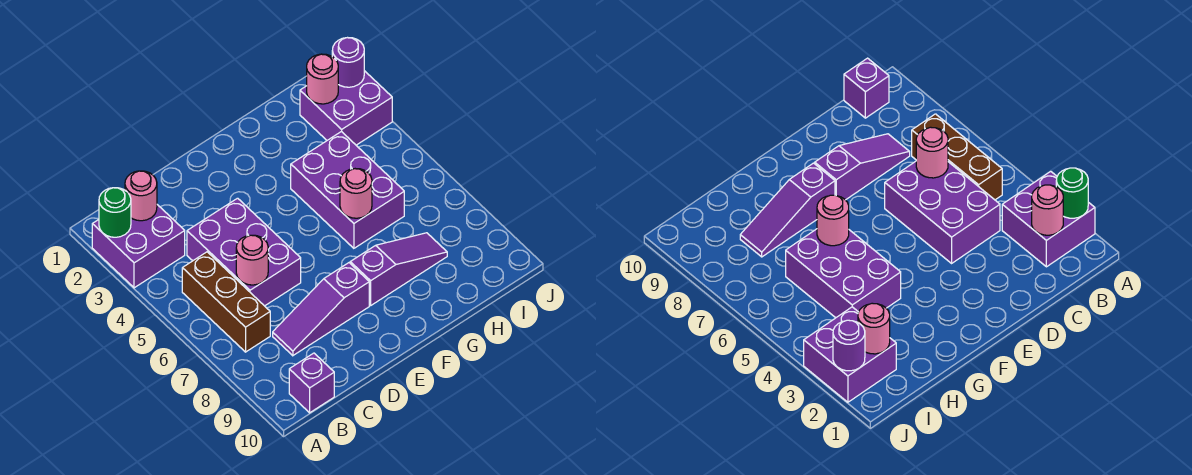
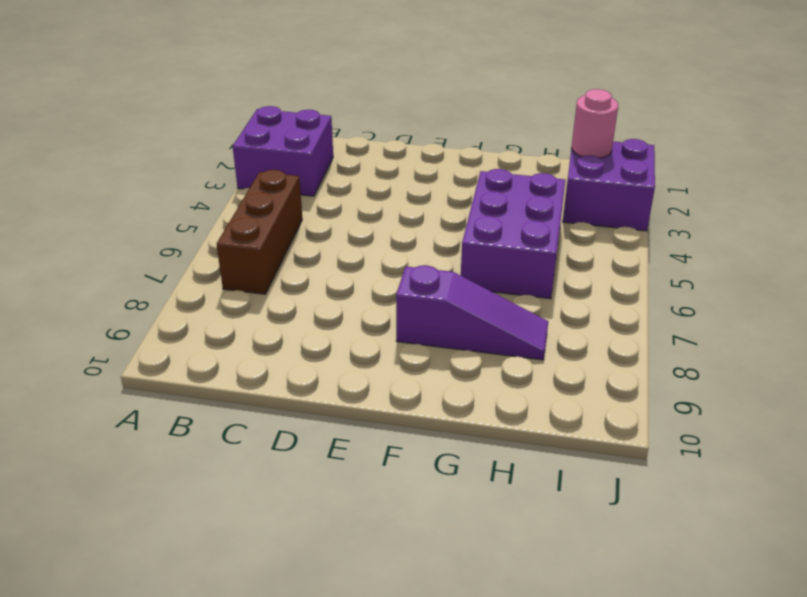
none -> purple brick B10 level 1
none -> purple brick C4:D6 level 1
none -> purple slope C8:E8 level 1 top E

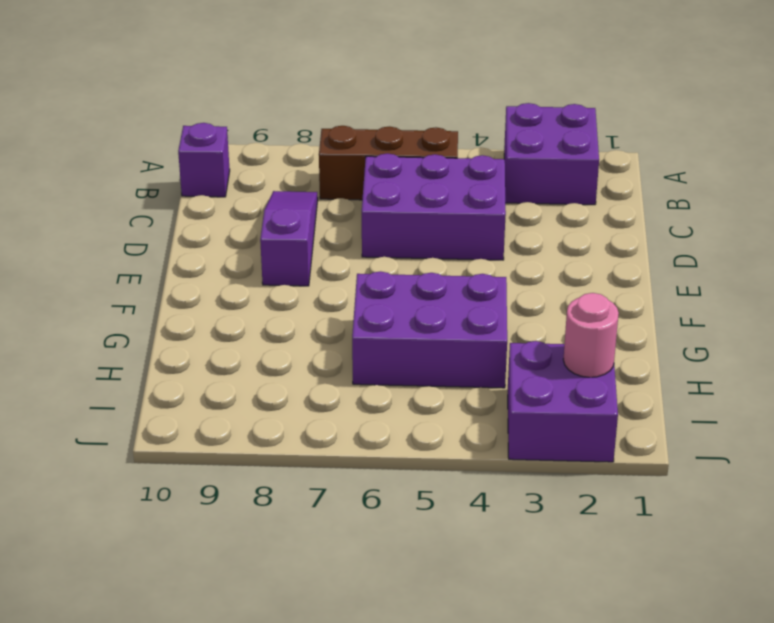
none -> purple slope F8:H8 level 1 top F
none -> green round brick A2 level 2
none -> pink round brick B2 level 2

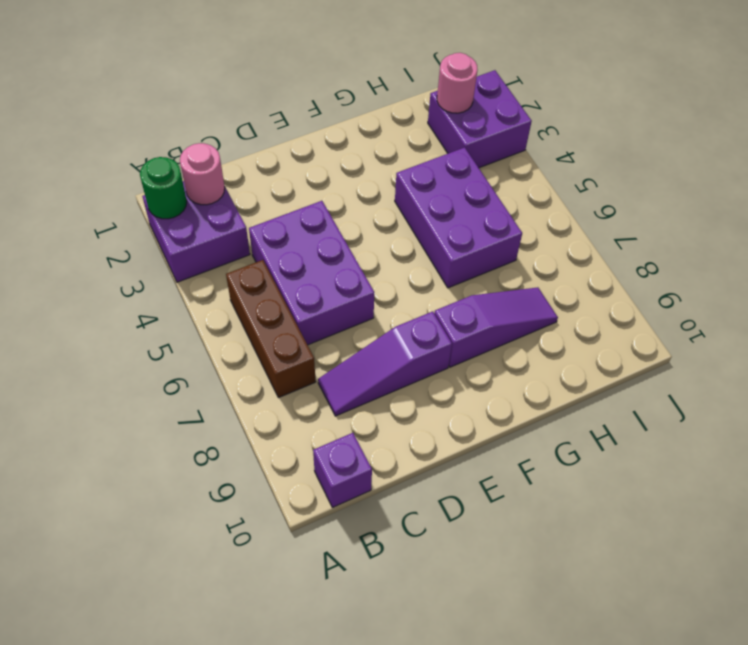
none -> pink round brick C6 level 2
none -> pink round brick G6 level 2
none -> purple round brick J2 level 2

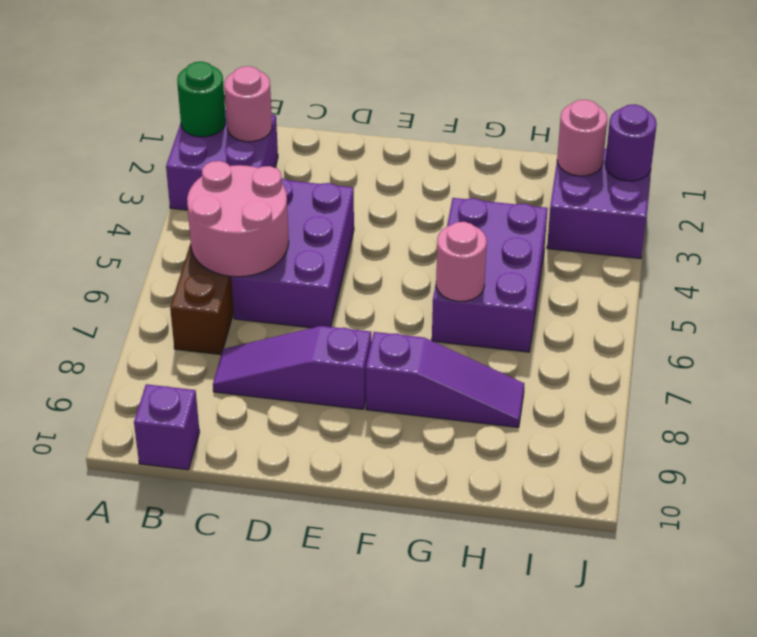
pink round brick B5:C6 level 2 -> pink round brick C6 level 2

